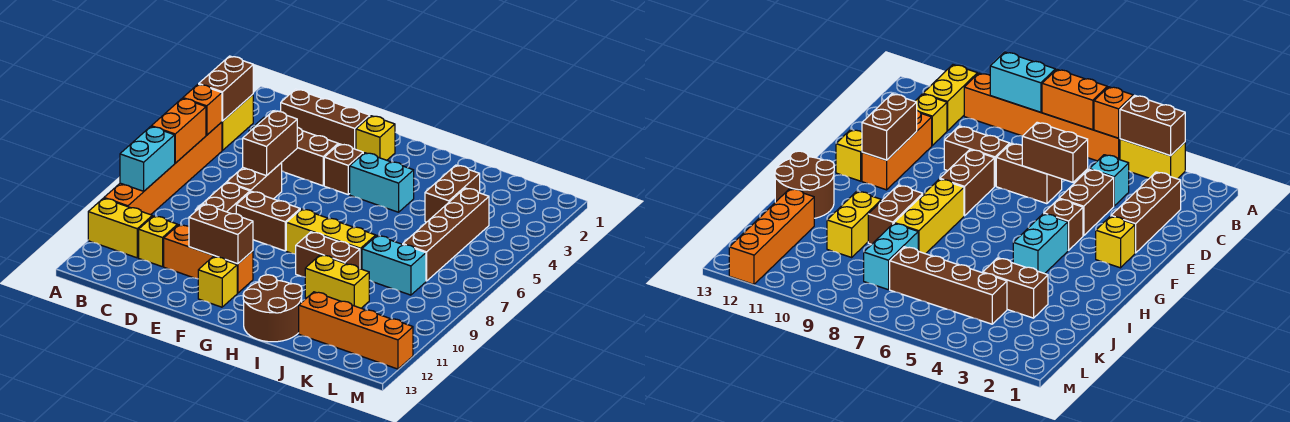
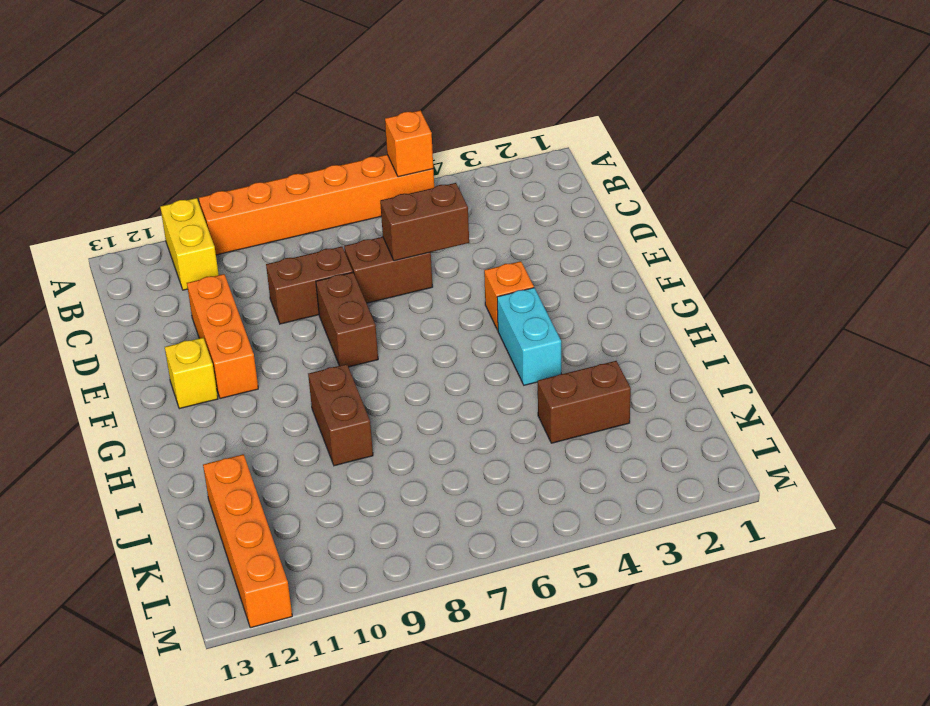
orange brick F4 level 1 -> brown brick F4 level 1
none -> yellow brick A3:A4 level 1
none -> brown brick C2:E2 level 1
none -> cyan brick C4 level 1

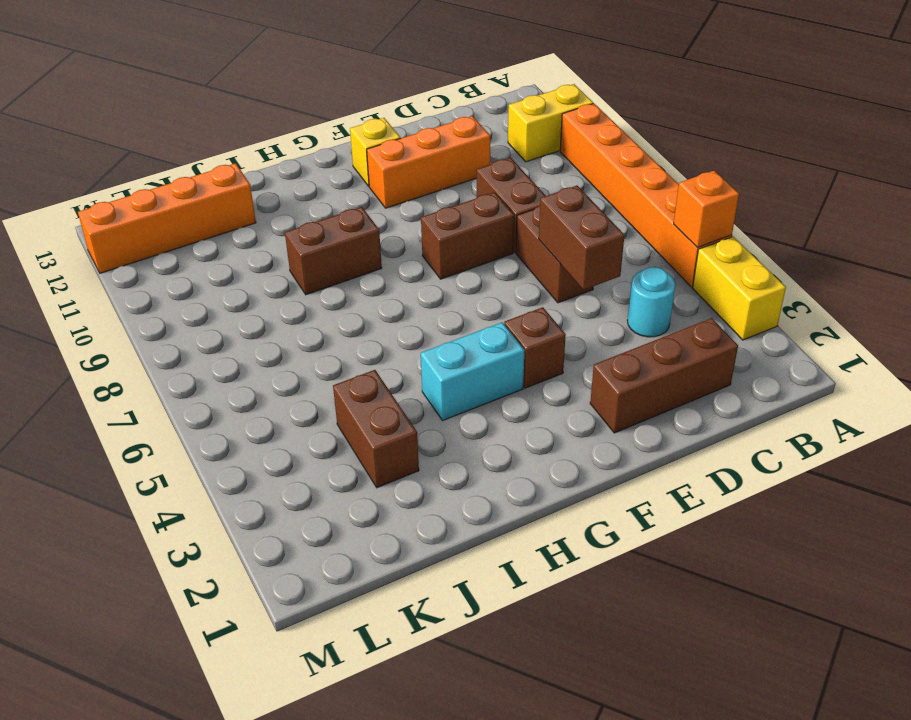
cyan round brick C4 level 1 -> cyan brick C4 level 1
none -> yellow brick C11 level 1
none -> brown brick D4:E4 level 1
none -> yellow brick F2 level 1

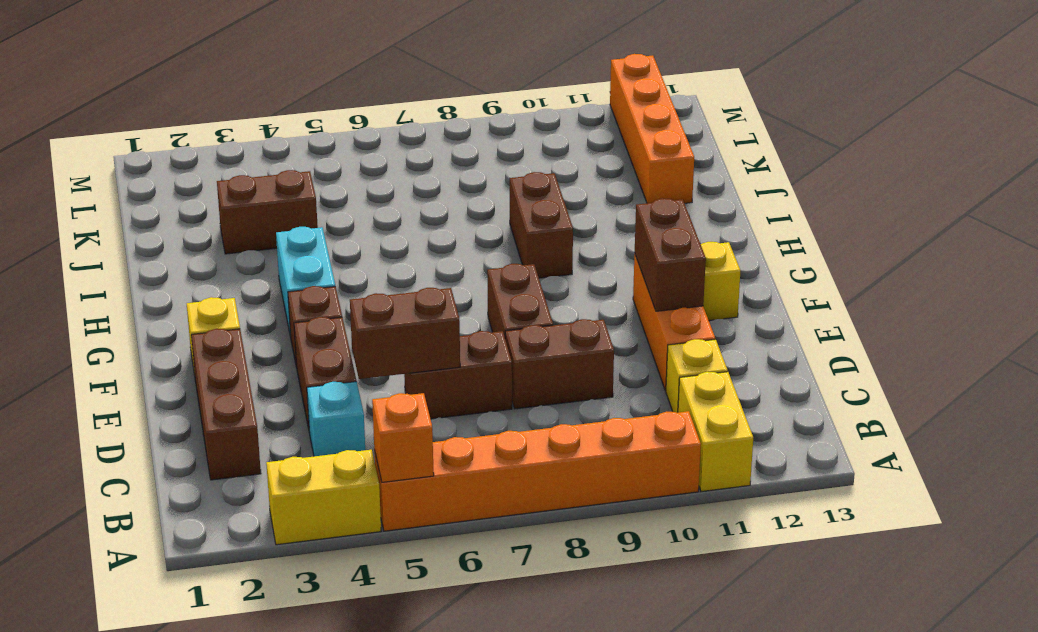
none -> yellow brick G8:I8 level 1
none -> brown round brick H12:I13 level 1
none -> yellow brick I10:J10 level 1

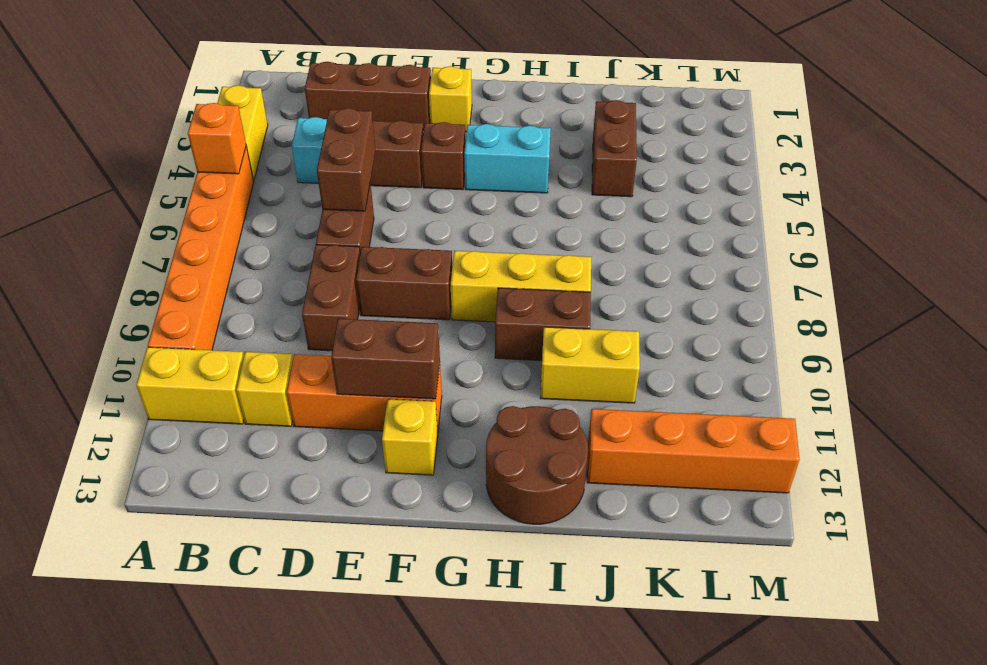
none -> cyan brick J8:K8 level 1
none -> brown brick K4:K7 level 1
none -> brown brick A3:A4 level 2

